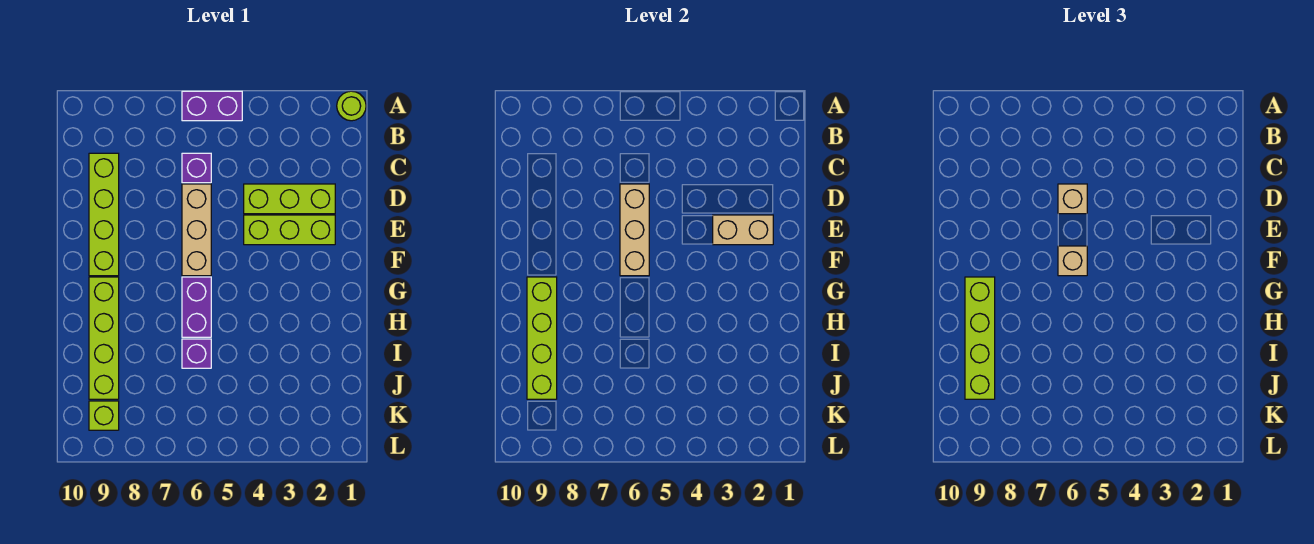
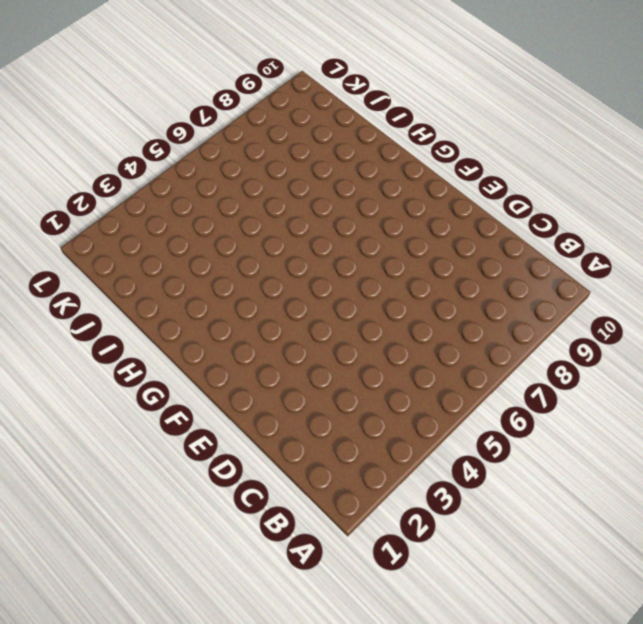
none -> lime round brick A1 level 1
none -> purple brick A5:A6 level 1
none -> purple brick C6 level 1

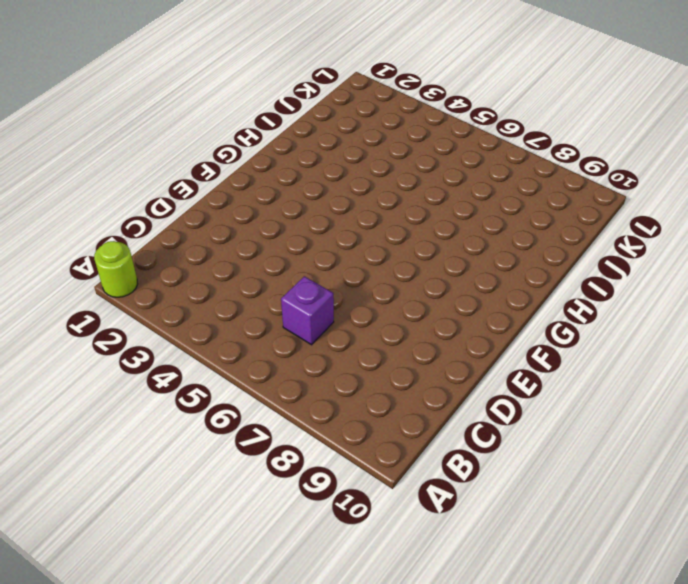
none -> purple brick A5:A6 level 1
none -> lime brick C9:F9 level 1
none -> lime brick D2:D4 level 1

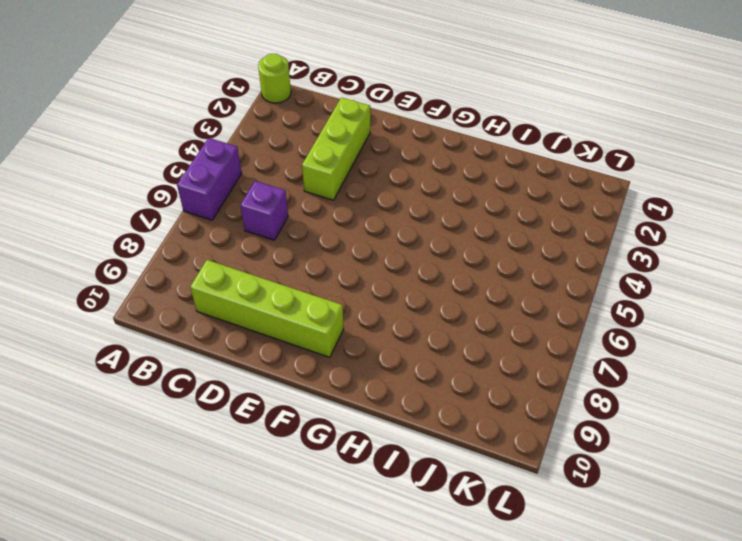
none -> tan brick D6:F6 level 1
none -> lime brick E2:E4 level 1
none -> purple brick G6:H6 level 1

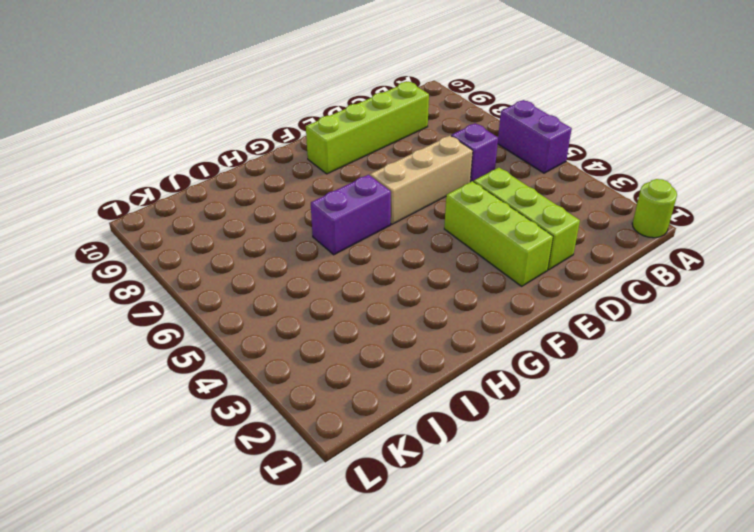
none -> lime brick G9:J9 level 1
none -> purple brick I6 level 1
none -> lime brick K9 level 1

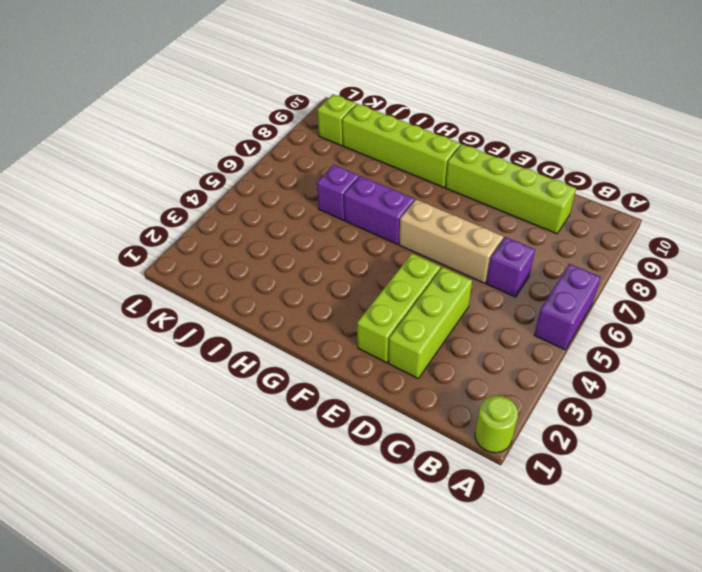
none -> tan brick D6:F6 level 2
none -> tan brick E2:E3 level 2
none -> lime brick G9:J9 level 2

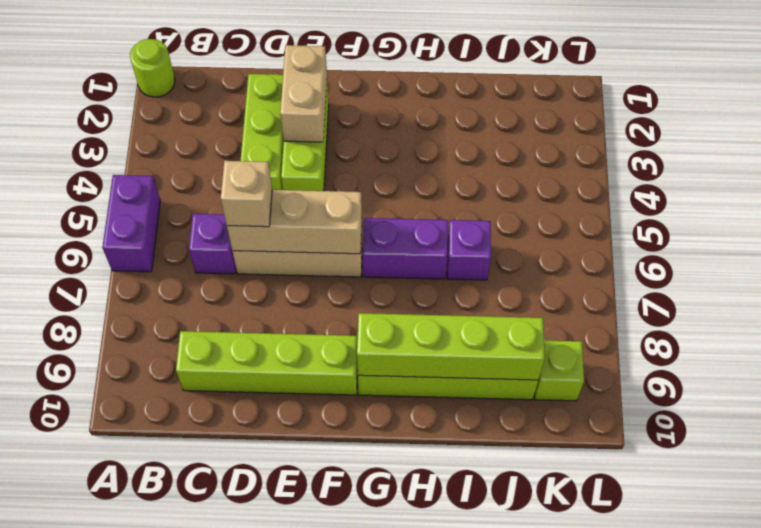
none -> tan brick F6 level 3
none -> lime brick G9:J9 level 3

